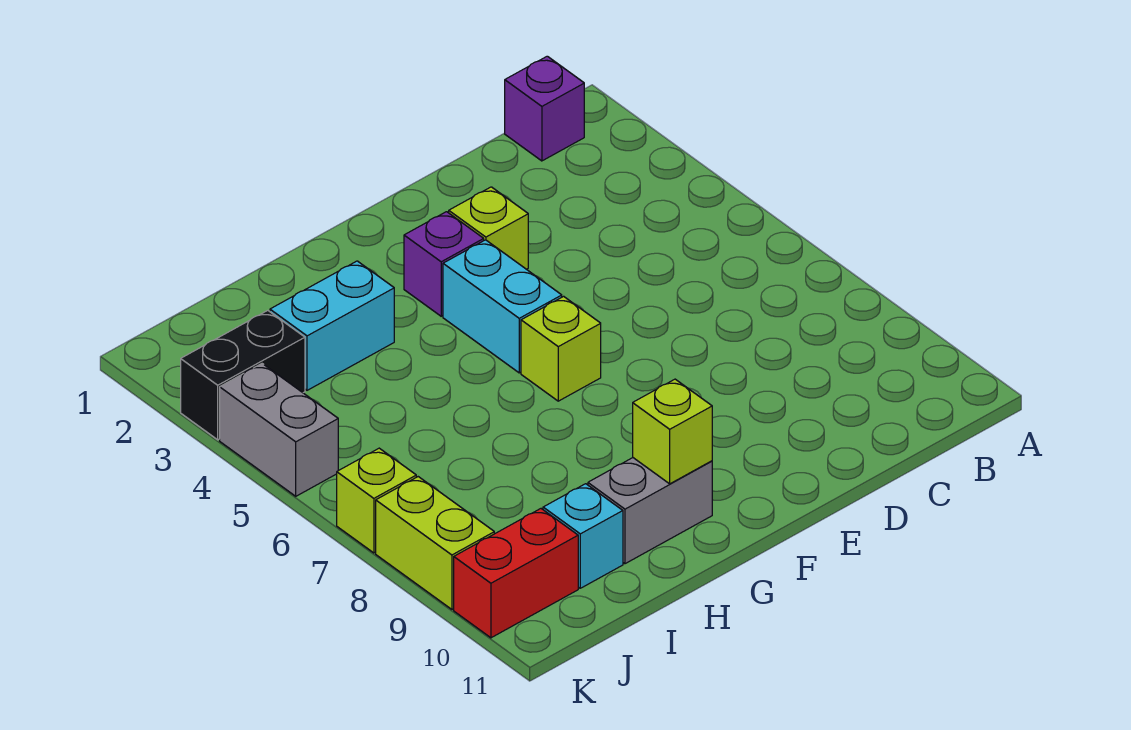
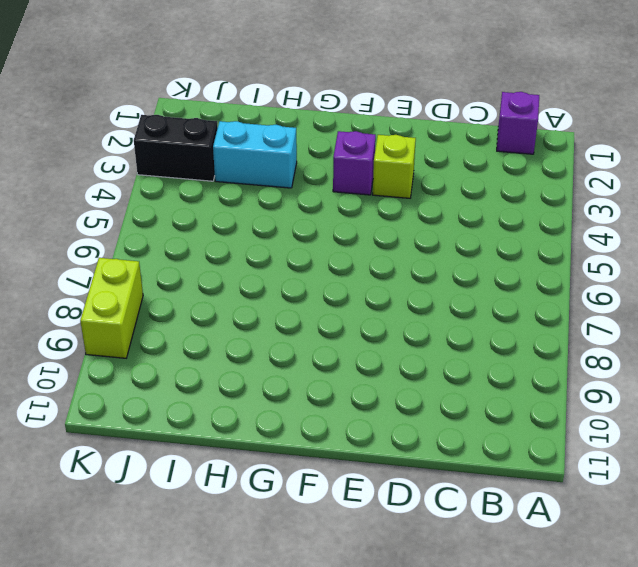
none -> cyan brick F4:F5 level 1
none -> lime brick F6 level 1
none -> grey brick G10:H10 level 1

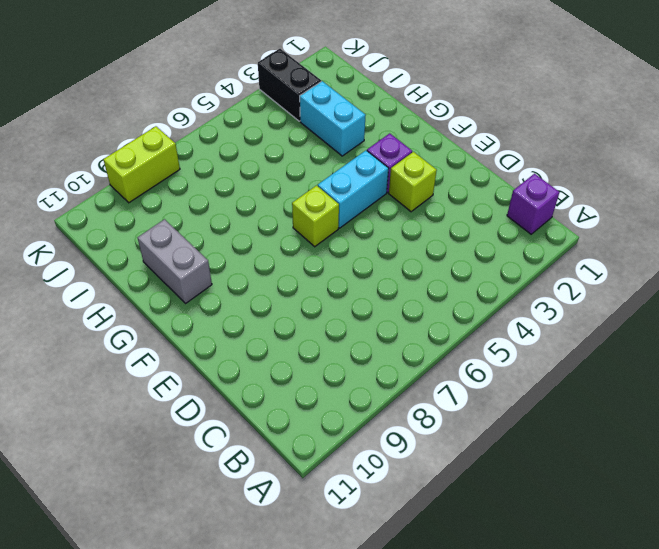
none -> cyan brick I10 level 1
none -> red brick J10:K10 level 1
none -> grey brick K4:K5 level 1

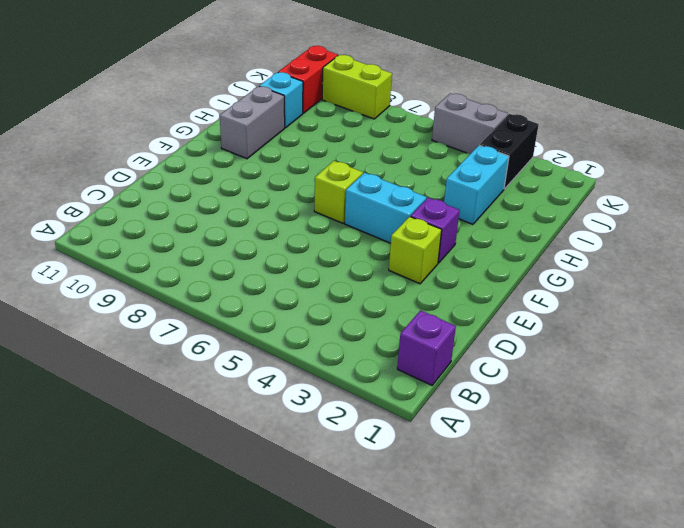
none -> lime brick K7 level 1
none -> lime brick G10 level 2

